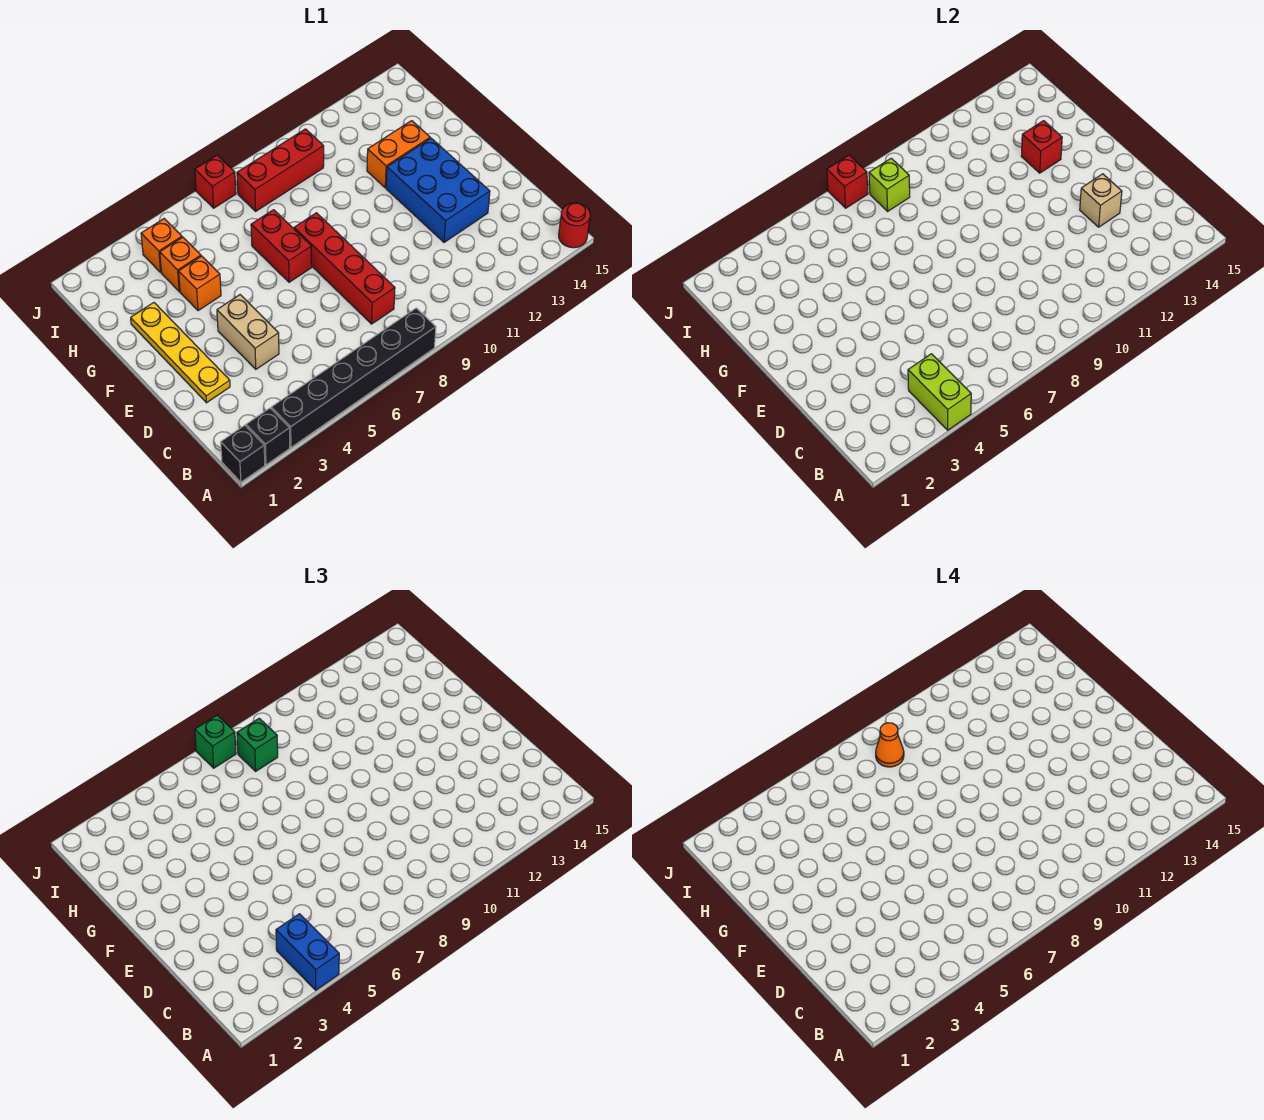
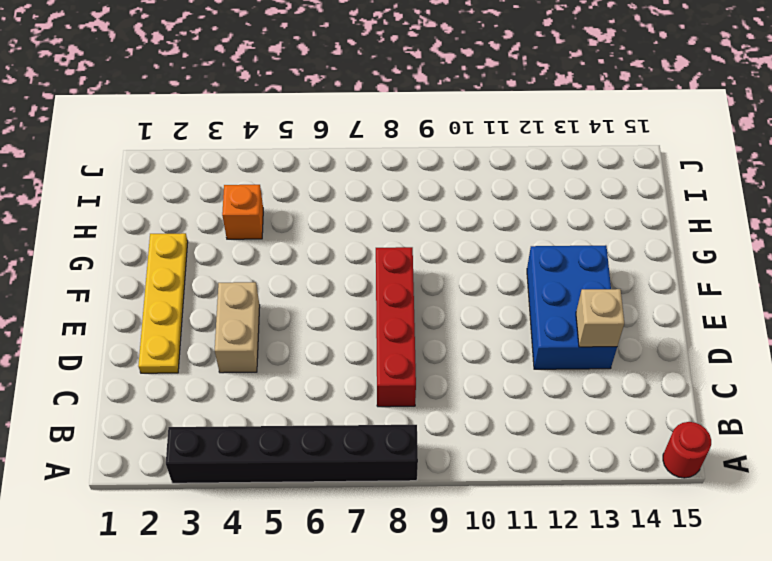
none -> black brick A1 level 1
none -> black brick A2 level 1
none -> red brick F7:G7 level 1

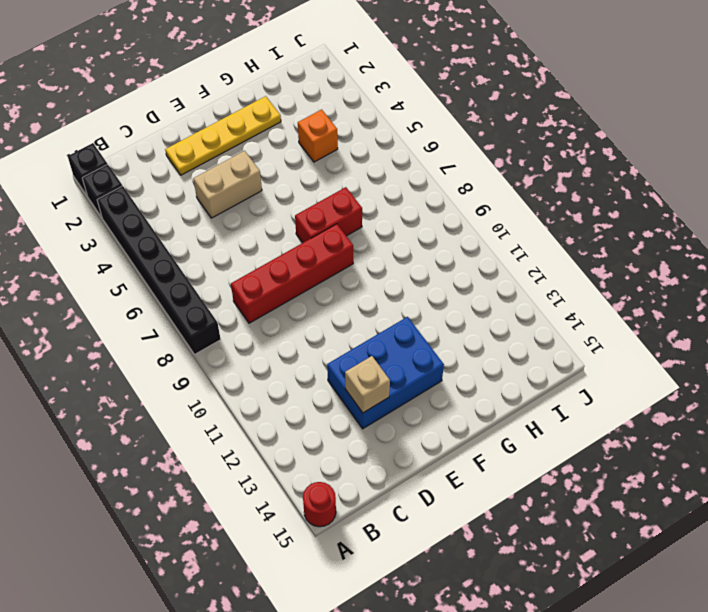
none -> orange brick G4 level 1
none -> orange brick G12:G13 level 1
none -> orange brick I4 level 1

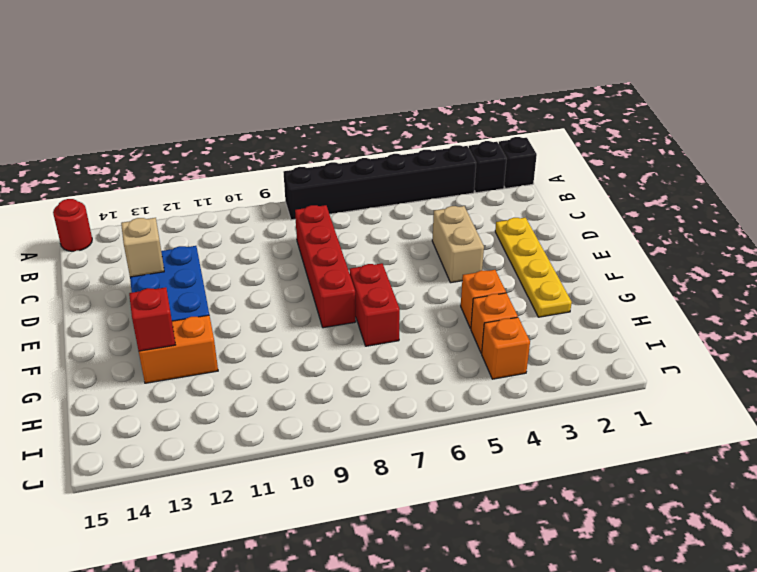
none -> red brick I8:I10 level 1
none -> red brick J7 level 1
none -> lime brick A4:B4 level 2

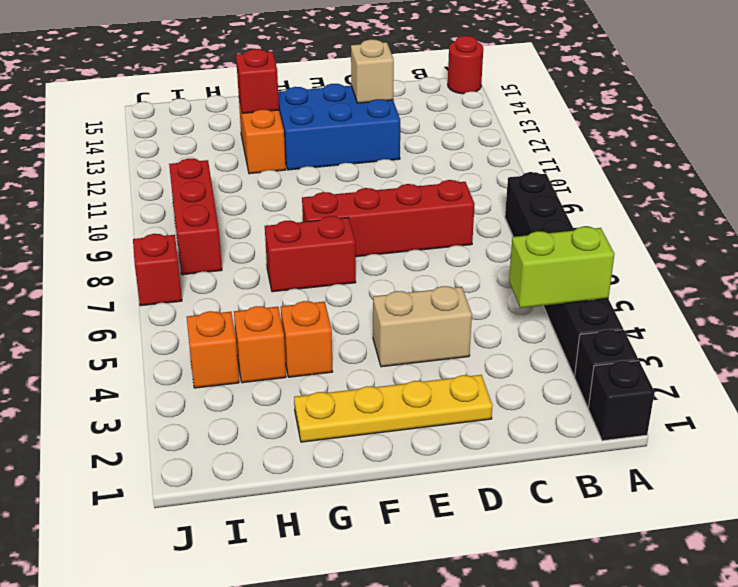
none -> lime brick I8 level 2
none -> red brick J7 level 2
none -> blue brick A4:B4 level 3

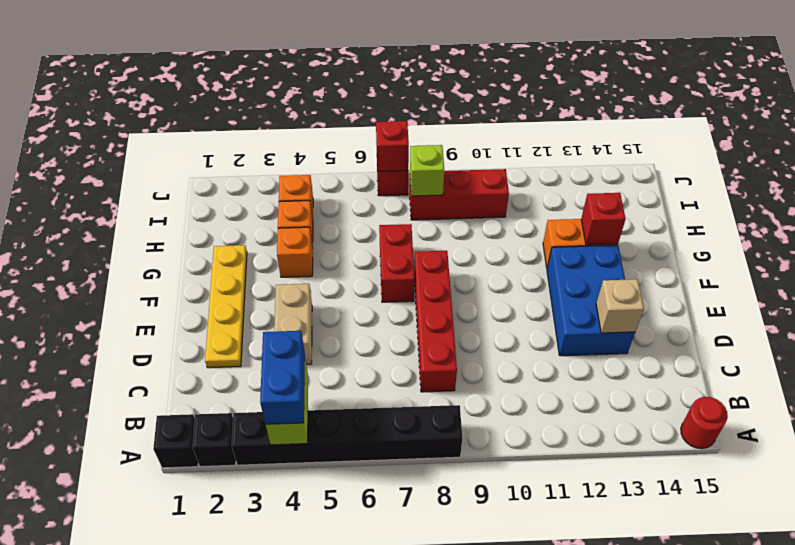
none -> green brick I8 level 3
none -> green brick J7 level 3
none -> orange cone I8 level 4

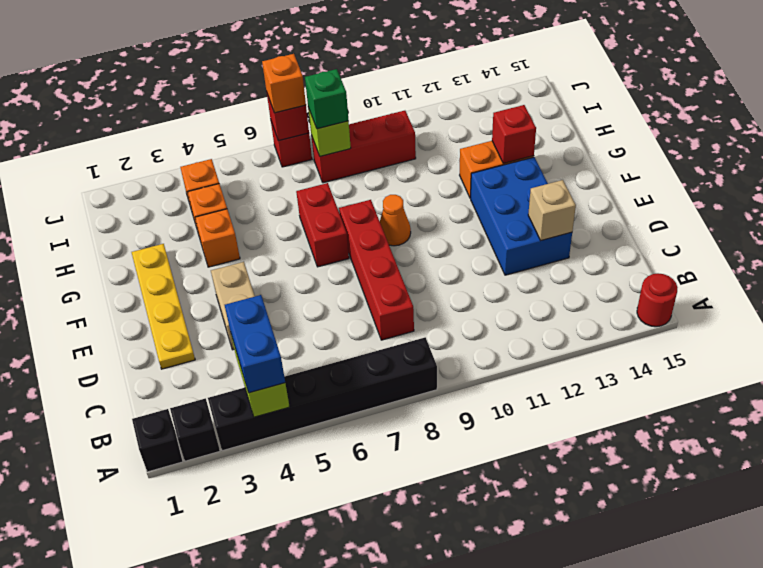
orange cone F9 level 1 -> orange cone I8 level 4
orange brick J7 level 3 -> green brick J7 level 3

